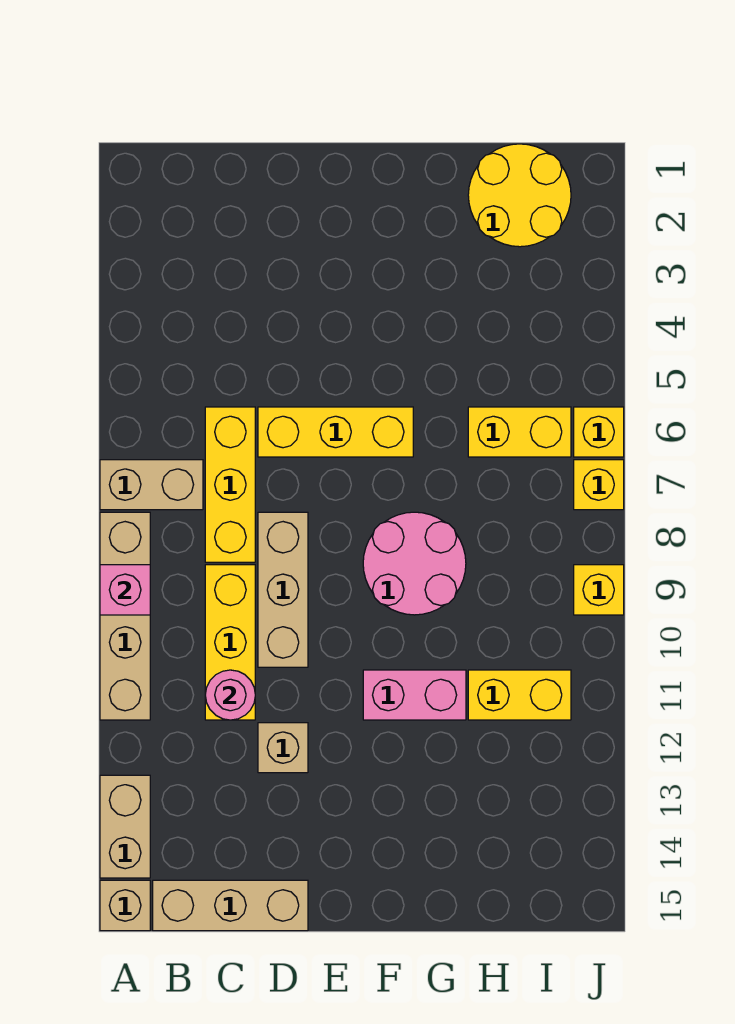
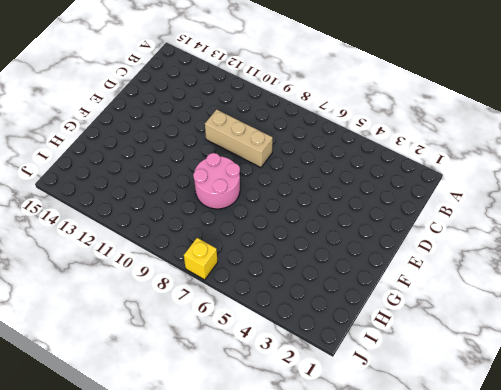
none -> tan brick A7:B7 level 1
none -> tan brick A8:A11 level 1
none -> tan brick A13:A14 level 1

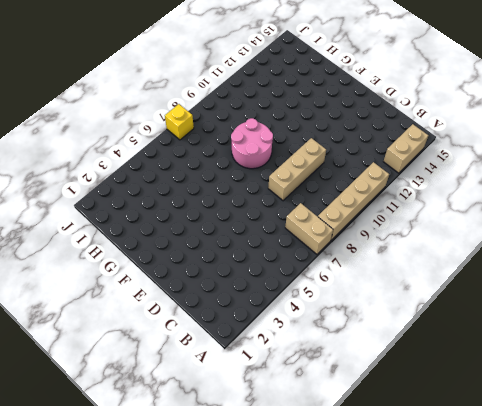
none -> tan brick A15 level 1
none -> tan brick B15:D15 level 1
none -> yellow brick C6:C8 level 1

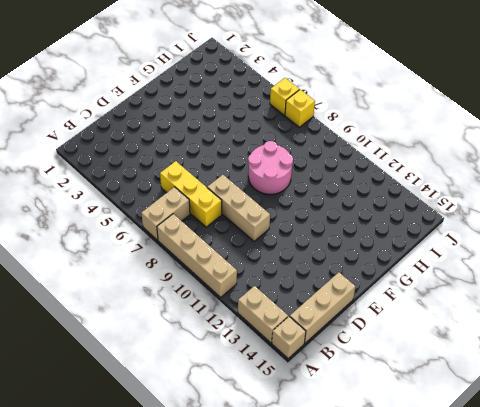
none -> yellow brick C9:C11 level 1
none -> yellow brick D6:F6 level 1
none -> tan brick D12 level 1

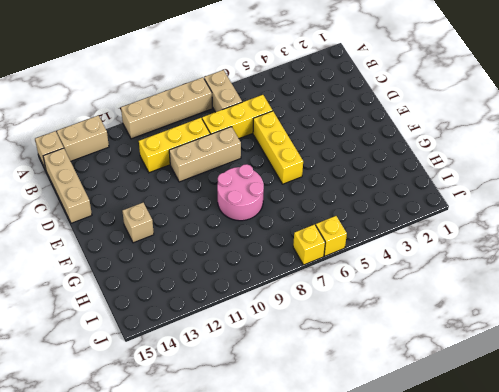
tan brick F13 level 1 -> tan brick D12 level 1
none -> pink brick F11:G11 level 1
none -> yellow round brick H1:I2 level 1
none -> yellow brick H6:I6 level 1

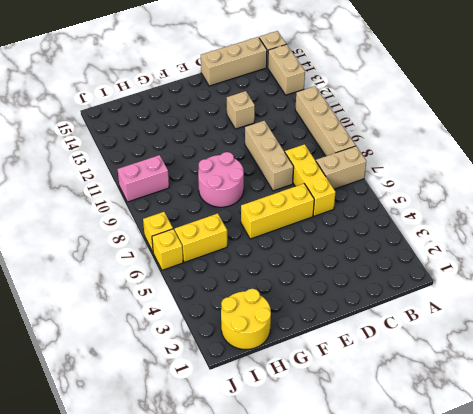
pink brick I10:J10 level 1 -> pink brick F11:G11 level 1
none -> yellow brick C9:C11 level 1
none -> yellow brick H11:I11 level 1
none -> yellow brick J9 level 1

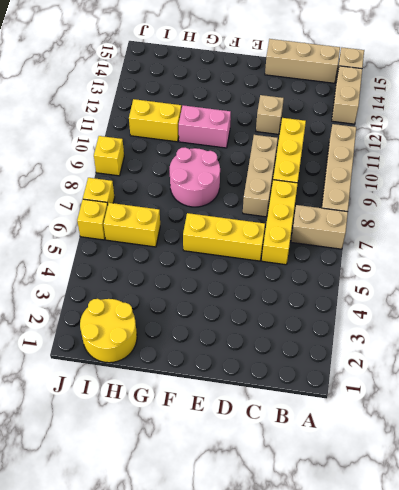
none -> pink brick A9 level 2
none -> pink round brick C11 level 2

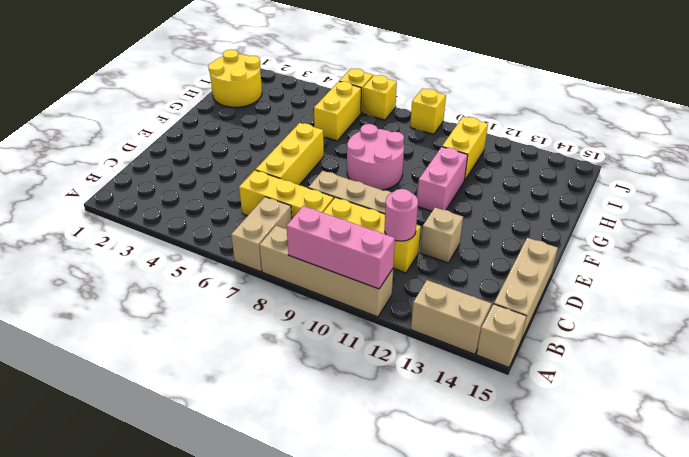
pink brick A9:A11 level 2 -> pink brick A9 level 2

